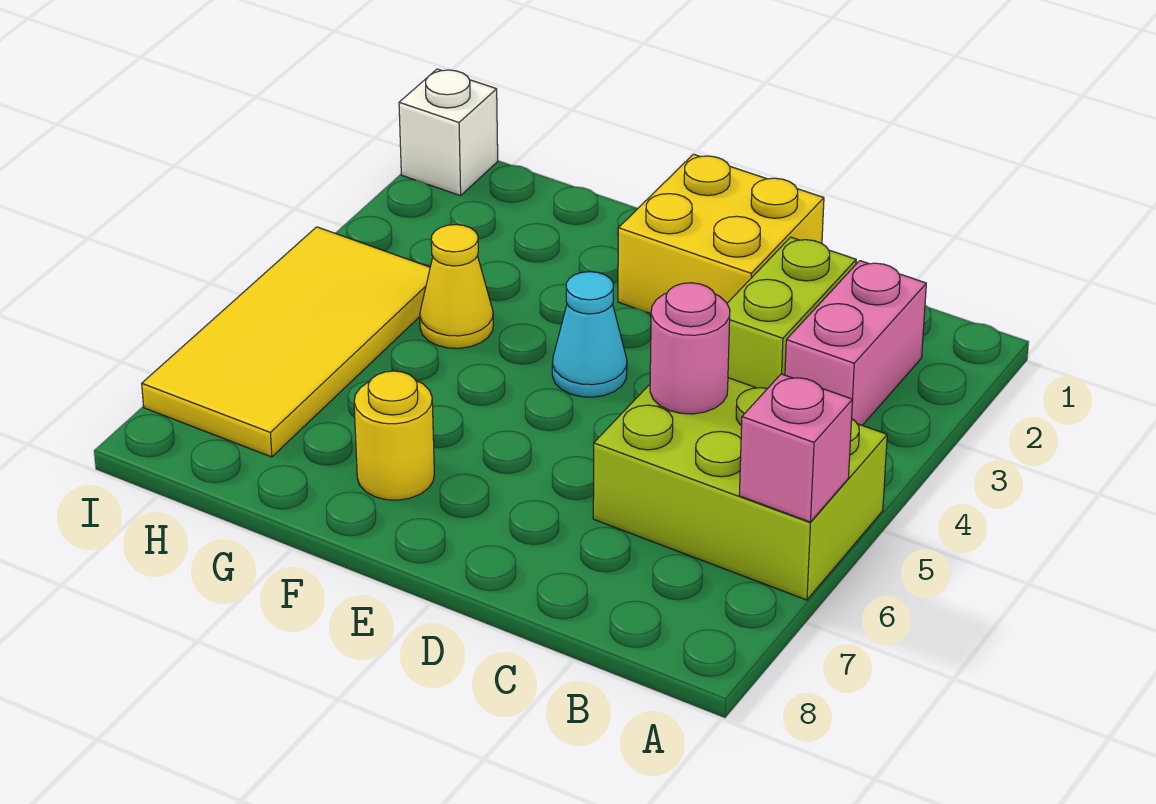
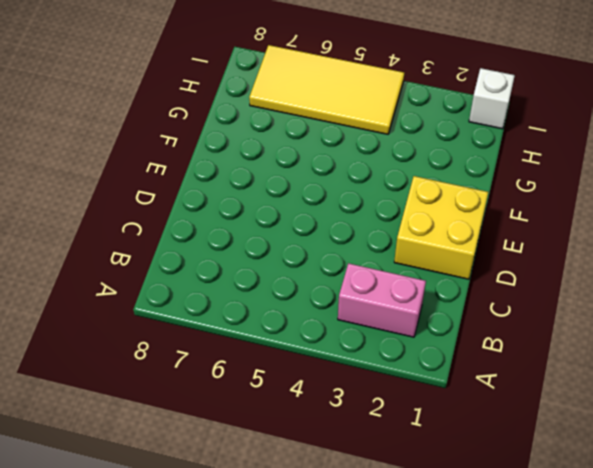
none -> lime brick A5:C6 level 1
none -> lime brick C2:C3 level 1

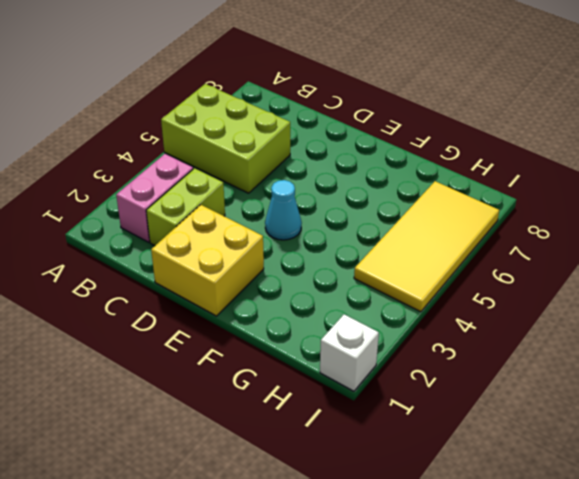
none -> yellow round brick F7 level 1
none -> yellow cone G4 level 1

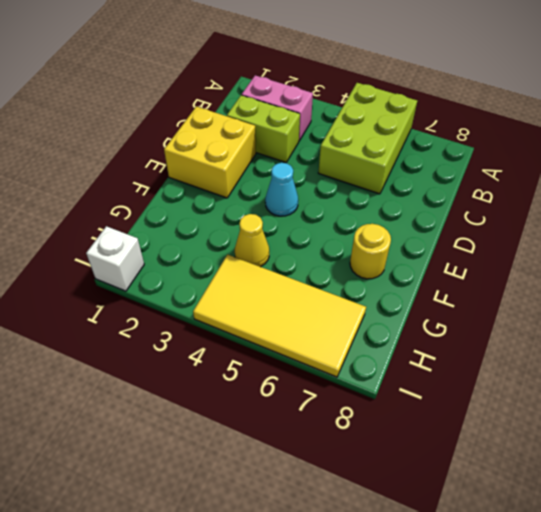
none -> pink brick A6 level 2
none -> pink round brick C5 level 2

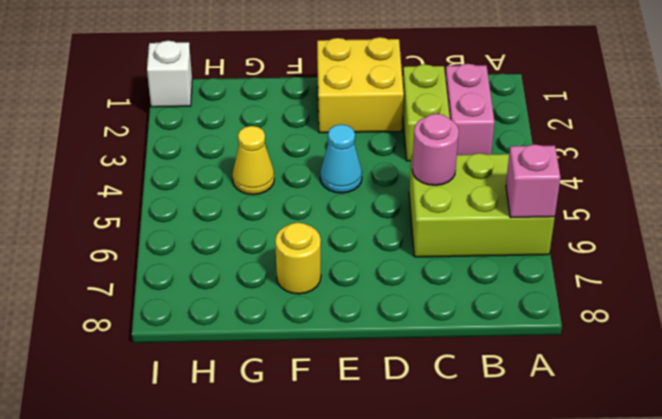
none -> yellow tile H4:I7 level 1

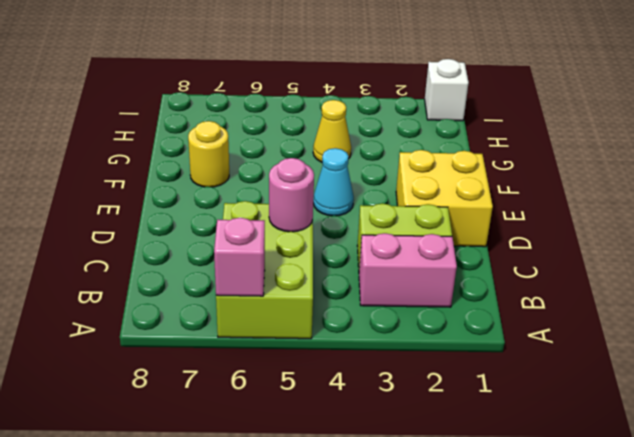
none -> yellow tile H4:I7 level 1

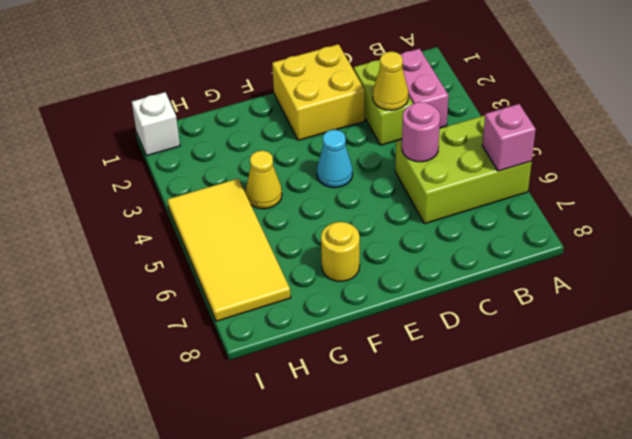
yellow cone C3 level 2 -> none

